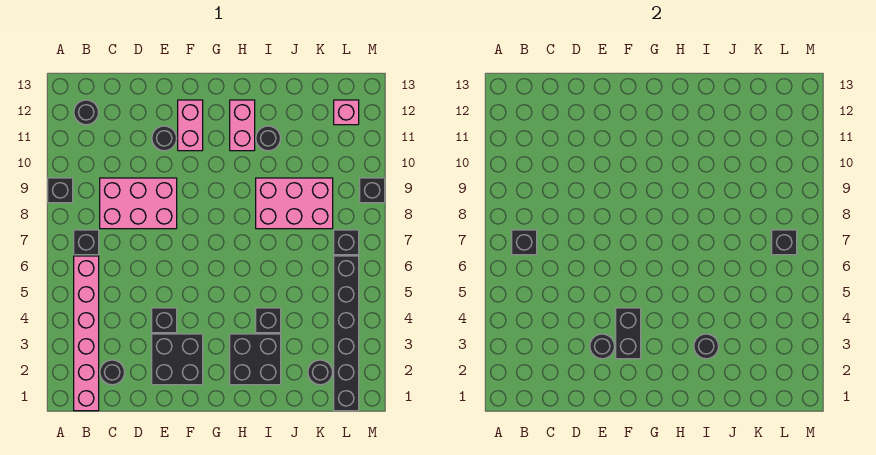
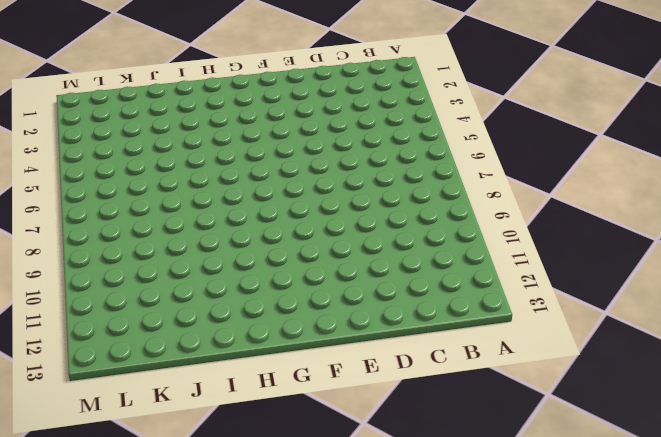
none -> black brick A9 level 1
none -> pink brick B1:B6 level 1
none -> black brick B7 level 1

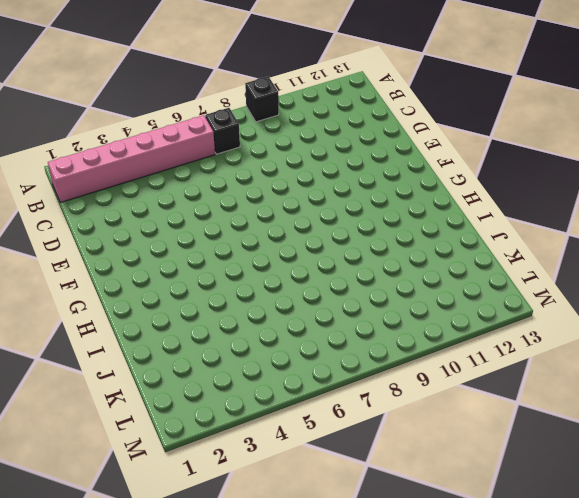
none -> black round brick B12 level 1
none -> black round brick C2 level 1
none -> pink brick C8:E9 level 1

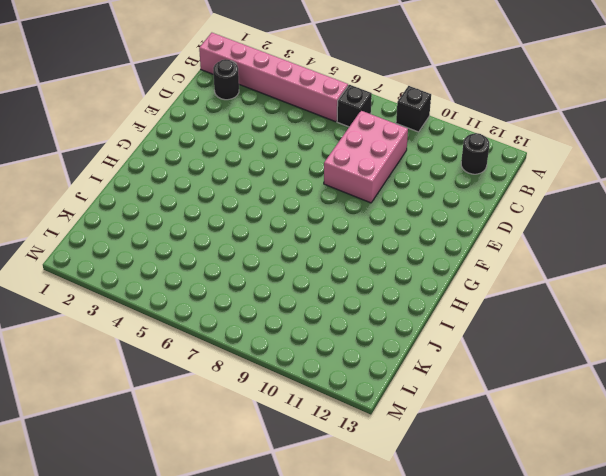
none -> black brick E2:F3 level 1
none -> black brick E4 level 1
none -> black round brick E11 level 1

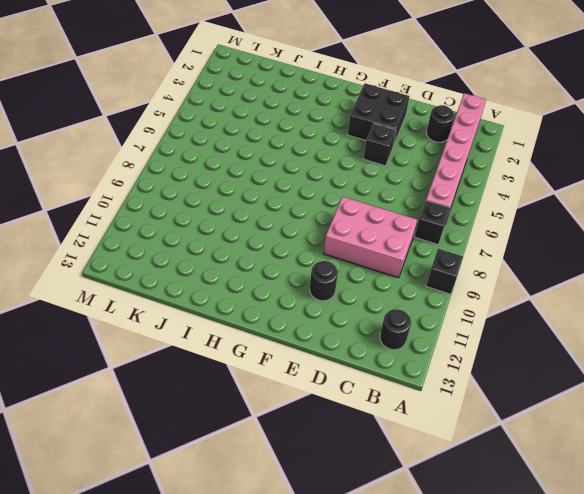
none -> pink brick F11:F12 level 1
none -> black brick H2:I3 level 1
none -> pink brick H11:H12 level 1

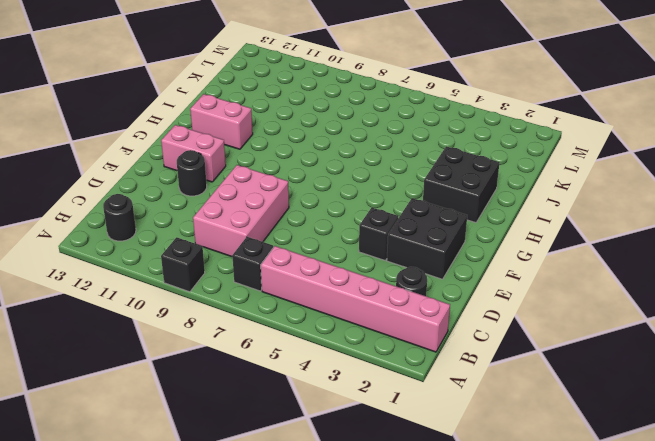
none -> black brick I4 level 1
none -> pink brick I8:K9 level 1
none -> black round brick I11 level 1

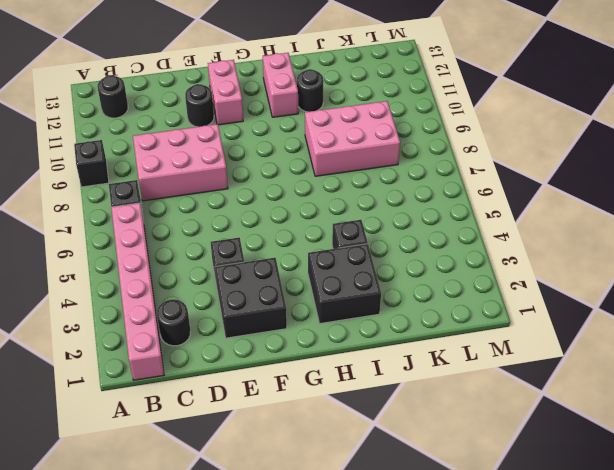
none -> black round brick K2 level 1
none -> black brick L1:L6 level 1
none -> black brick L7 level 1

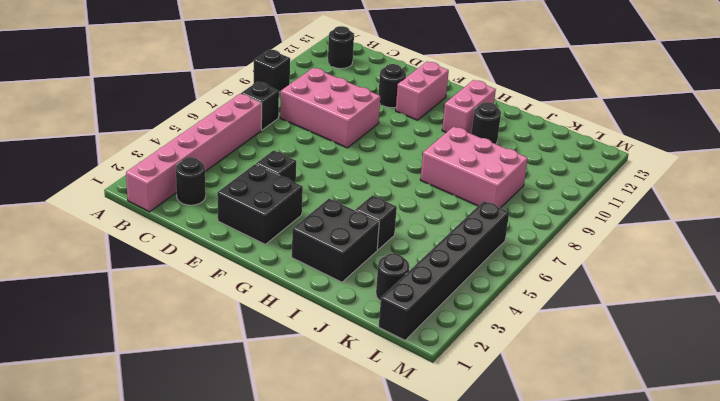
none -> black brick L7 level 1
none -> pink brick L12 level 1
none -> black brick M9 level 1

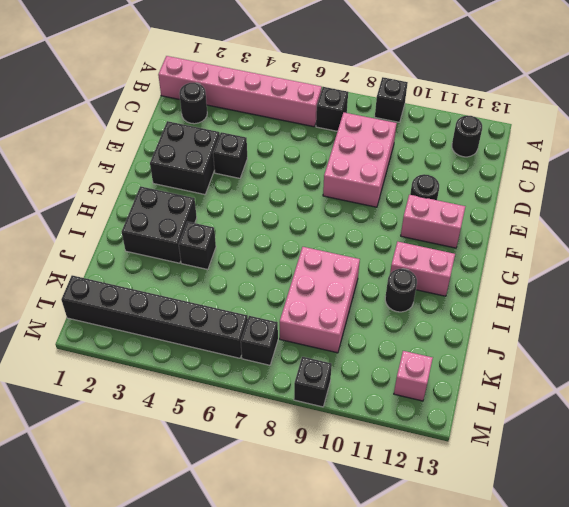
none -> black round brick K2 level 1
none -> black brick B7 level 2
none -> black round brick E3 level 2

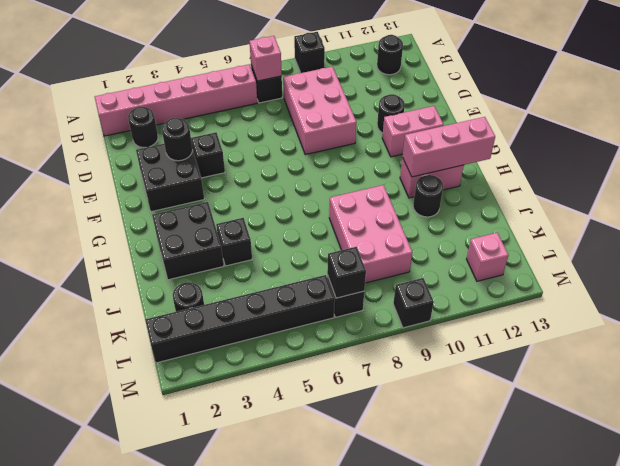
pink brick B7 level 2 -> black brick B7 level 2
pink brick H11:H13 level 2 -> none
none -> black brick F3:F4 level 2
none -> black round brick I3 level 2

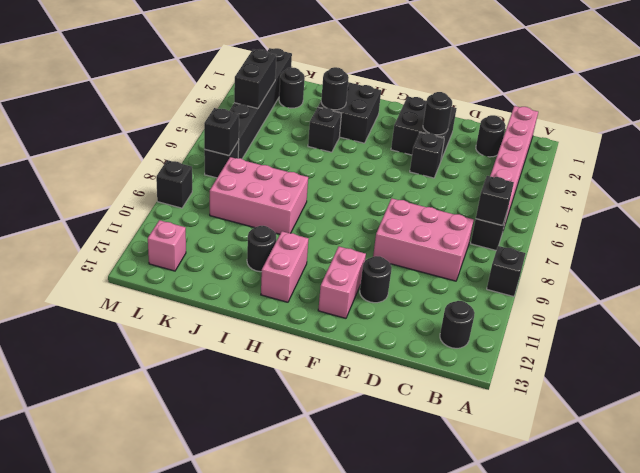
black brick L3:L4 level 2 -> black brick F3:F4 level 2

